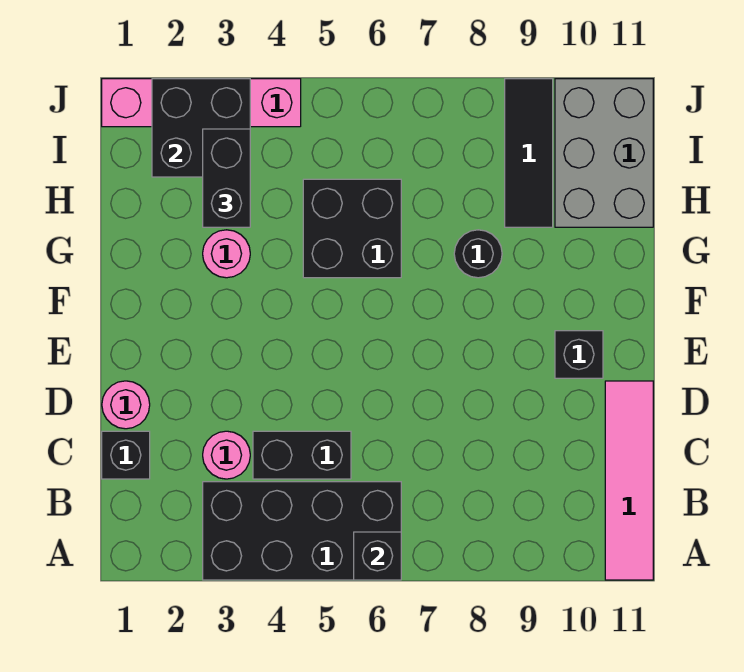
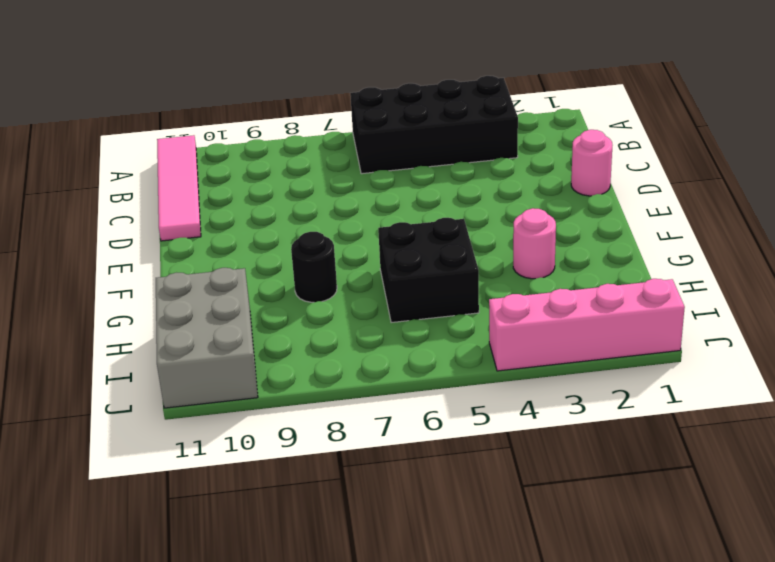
none -> black brick C1 level 1
none -> pink round brick C3 level 1
none -> black brick C4:C5 level 1

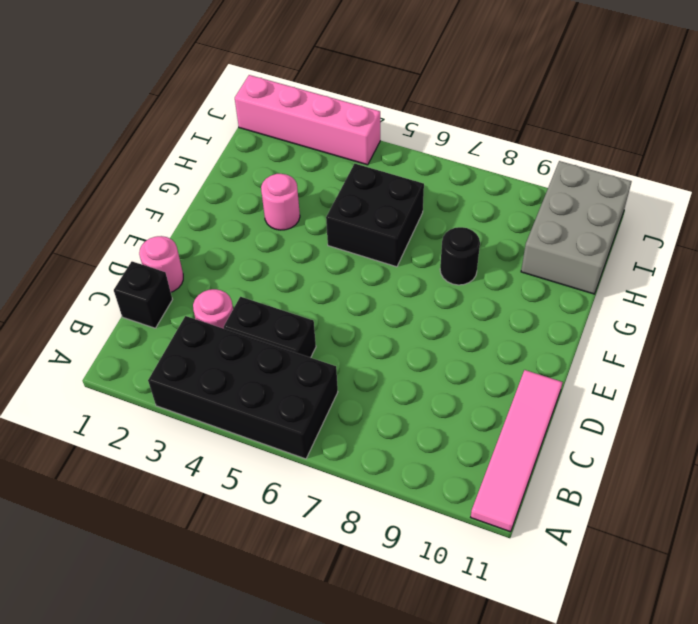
none -> black brick E10 level 1
none -> black tile H9:J9 level 1
none -> black brick A6 level 2

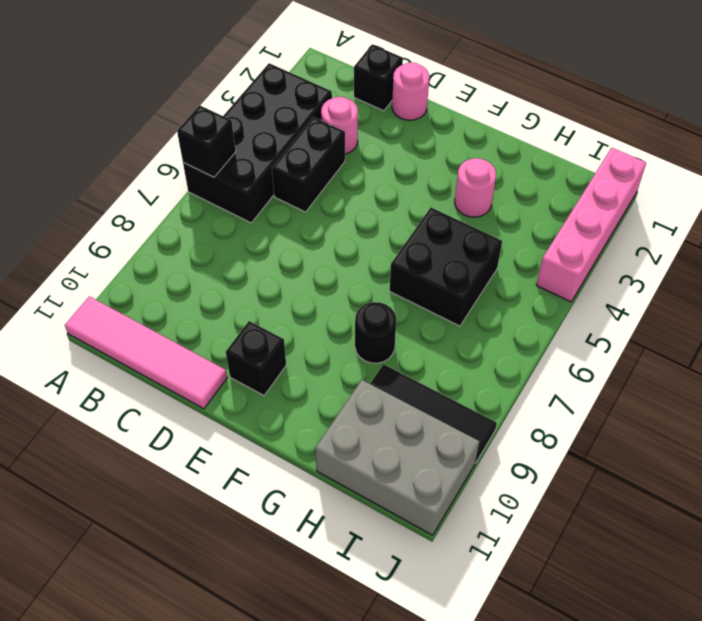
none -> black brick I2:J3 level 2
none -> black brick H3:I3 level 3

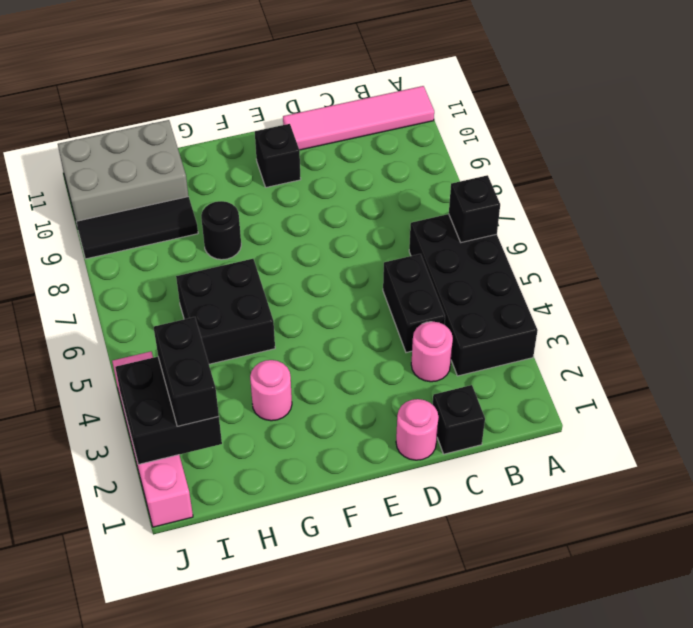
black brick I2:I3 level 3 -> black brick H3:I3 level 3

